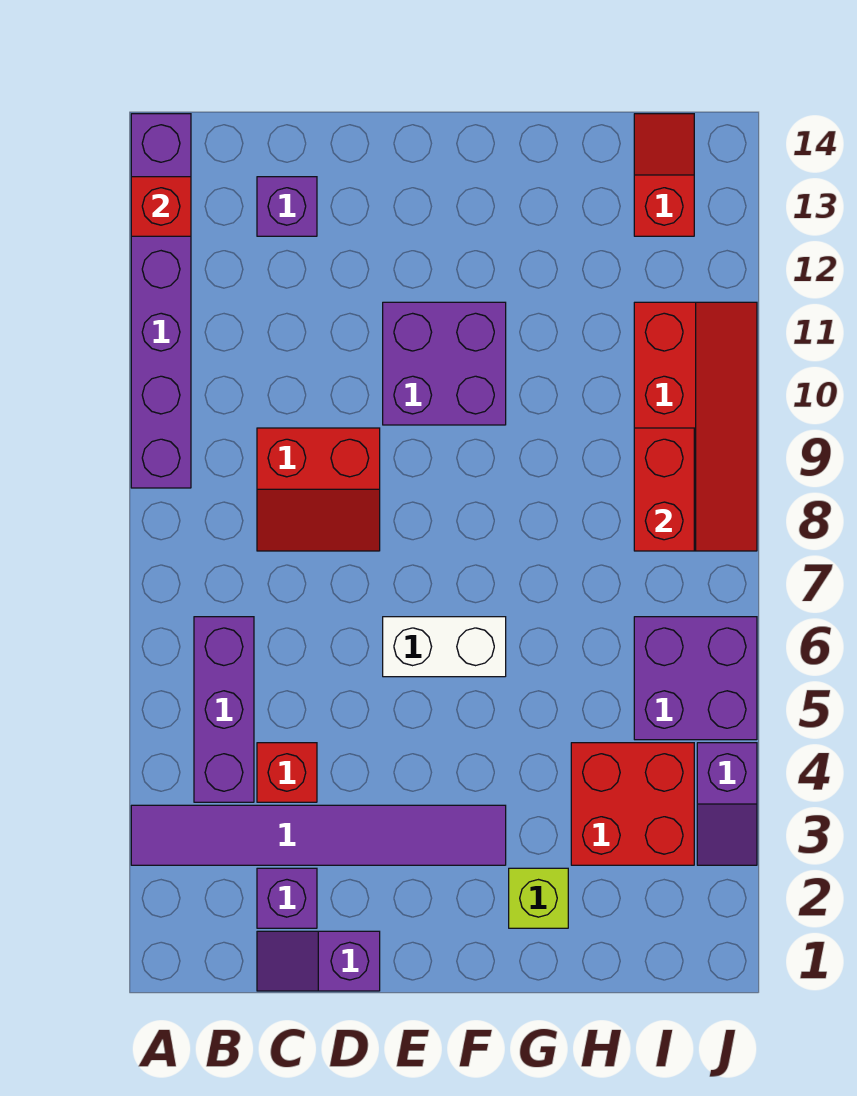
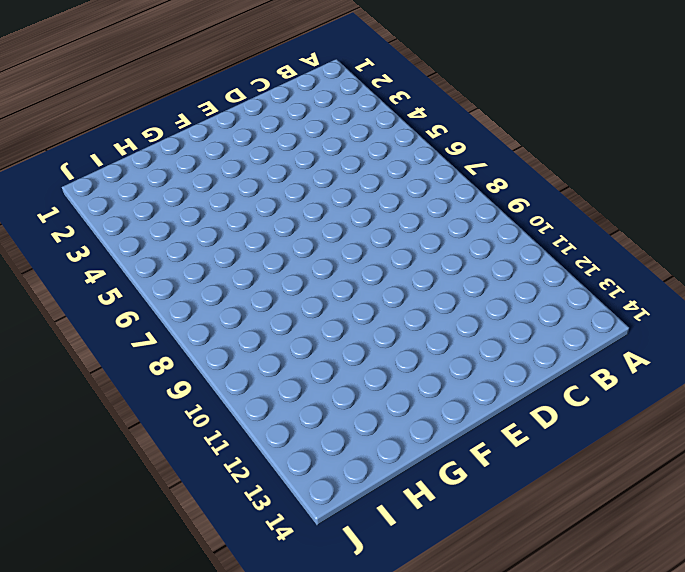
none -> purple tile A3:F3 level 1
none -> purple brick A9:A14 level 1
none -> purple brick B4:B6 level 1

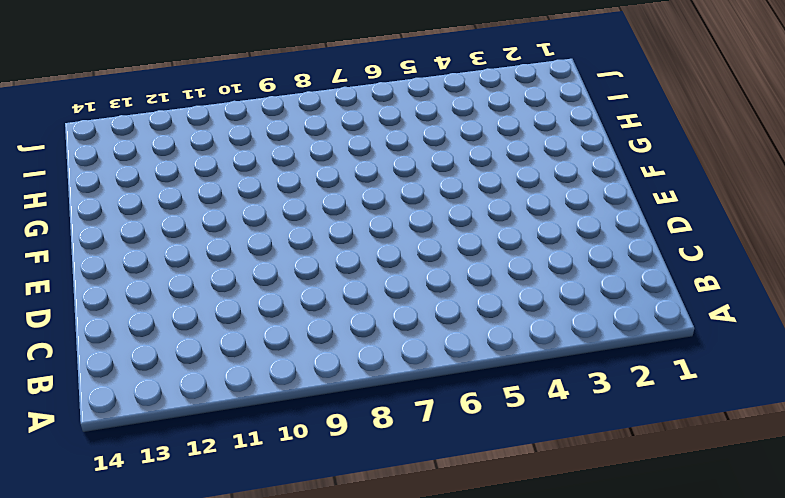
none -> purple tile A3:F3 level 1
none -> purple brick A9:A14 level 1
none -> purple brick B4:B6 level 1

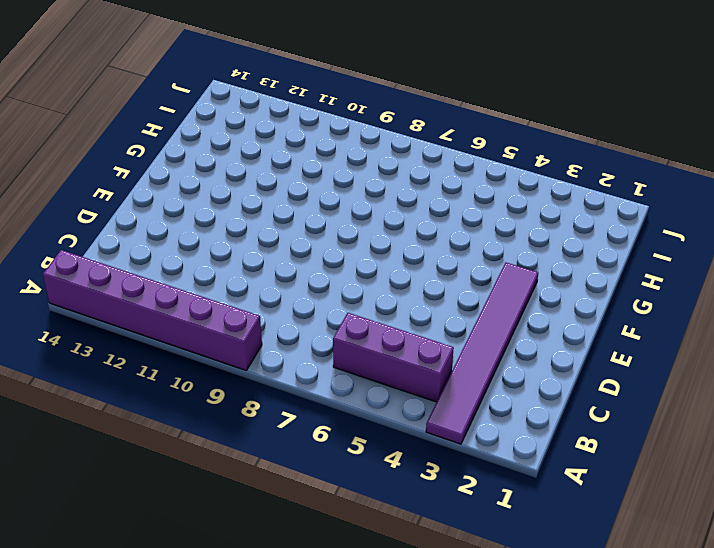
none -> purple slope C1:D1 level 1 top D
none -> purple brick C2 level 1
none -> red brick C4 level 1

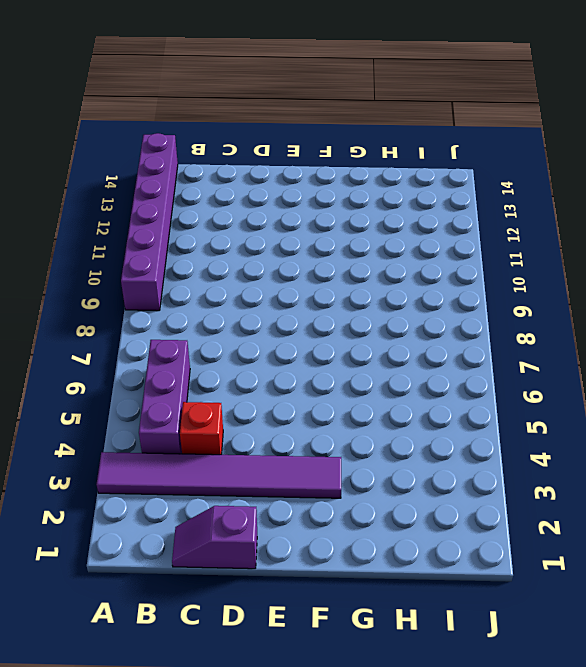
none -> purple brick C2 level 1
none -> red slope C8:D9 level 1 top 9
none -> purple brick C13 level 1

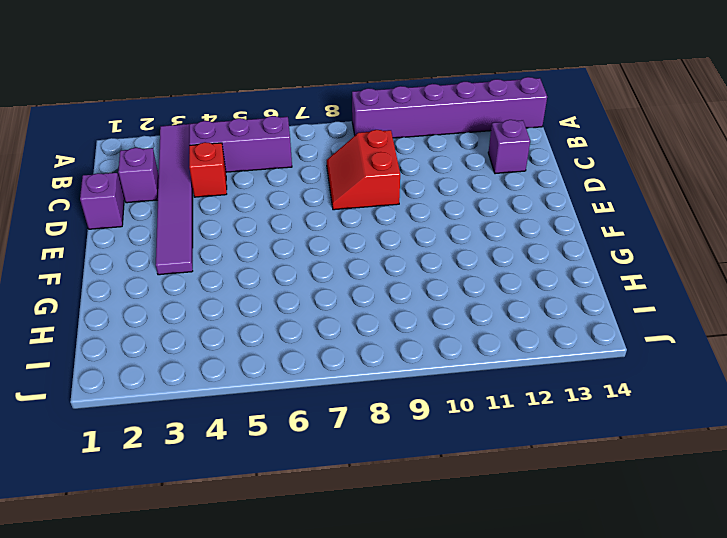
none -> white brick E6:F6 level 1
none -> purple brick E10:F11 level 1
none -> lime brick G2 level 1

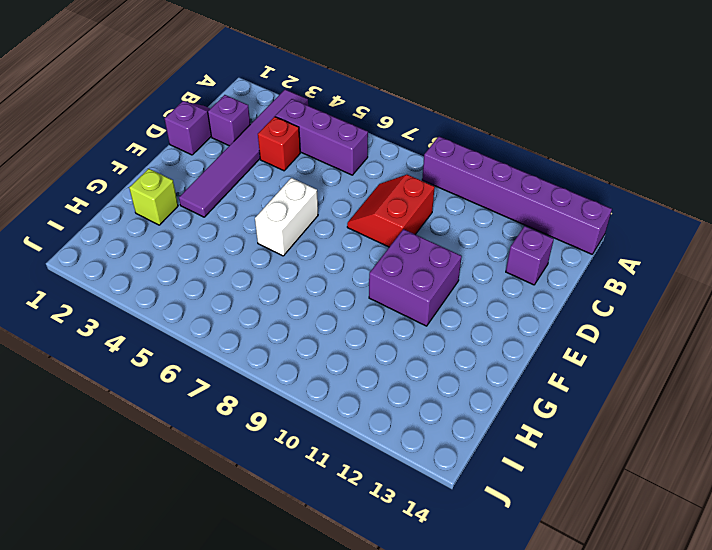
none -> red brick H3:I4 level 1
none -> purple brick I5:J6 level 1
none -> red slope I8:J11 level 1 top I

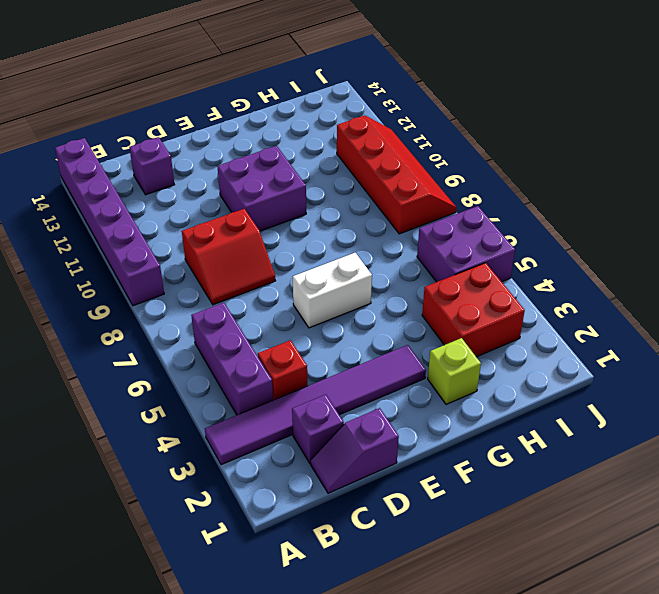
none -> red slope I13:I14 level 1 top 13
none -> purple slope J3:J4 level 1 top 4
none -> red brick A13 level 2

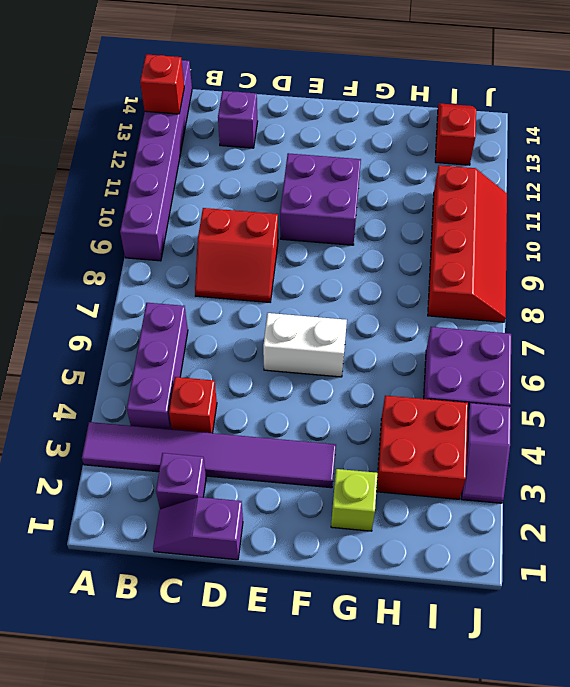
none -> red brick I8:I9 level 2

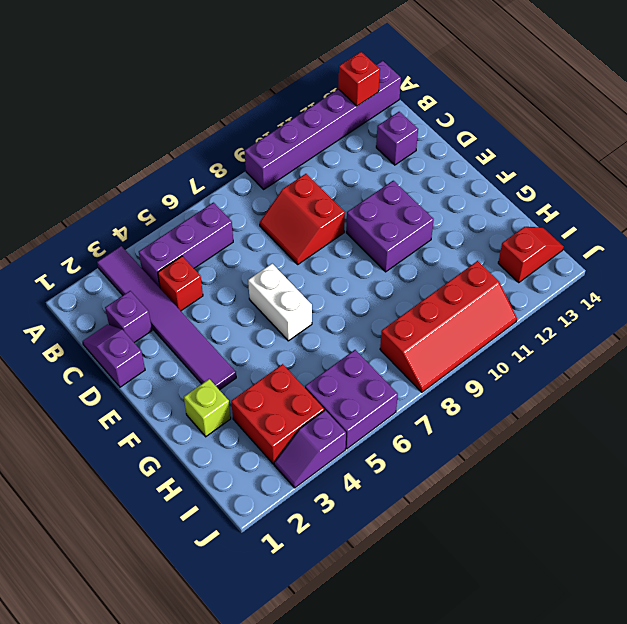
none -> red brick I8:I9 level 2

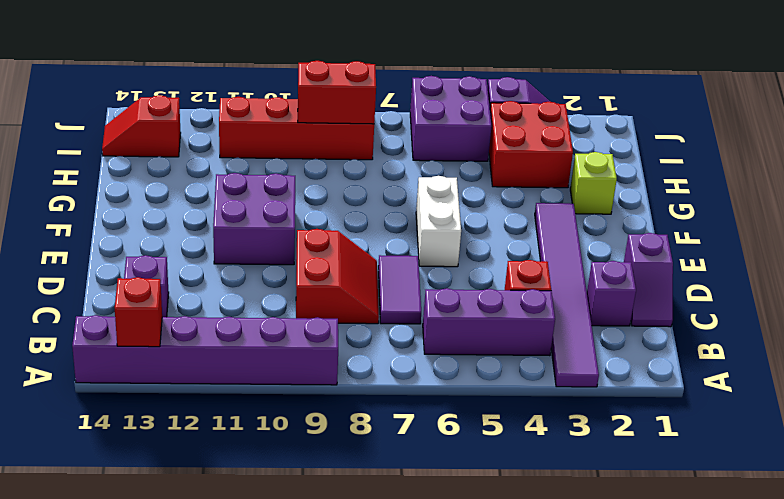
purple tile C7:D7 level 1 -> none

